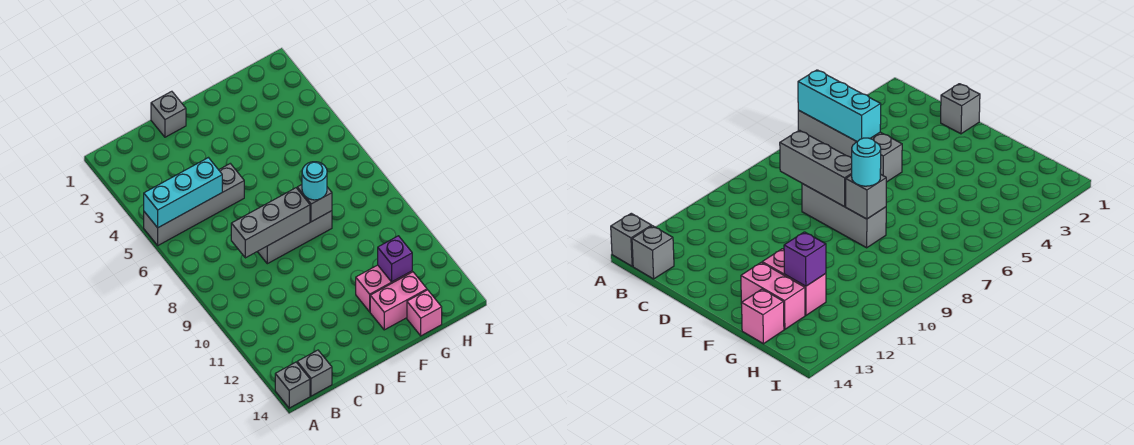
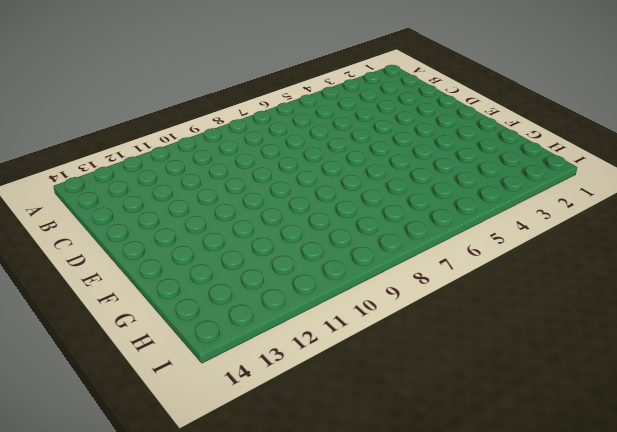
none -> grey brick A5:D5 level 1
none -> grey brick A14 level 1
none -> grey brick B14 level 1

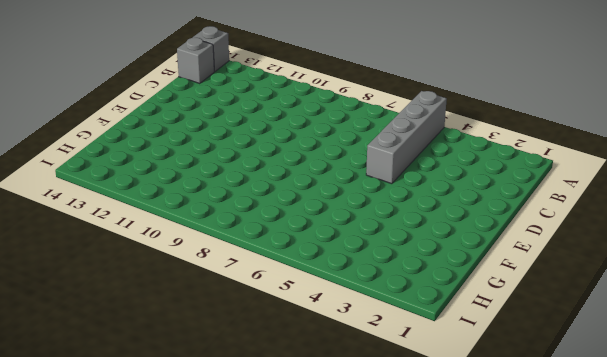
none -> grey brick D1 level 1
none -> grey brick D8:F8 level 1
none -> pink brick F12:G12 level 1

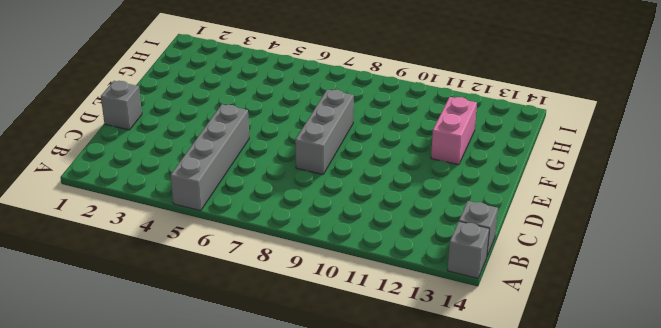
none -> pink brick F13:G13 level 1
none -> pink brick G14 level 1
none -> cyan brick A5:C5 level 2

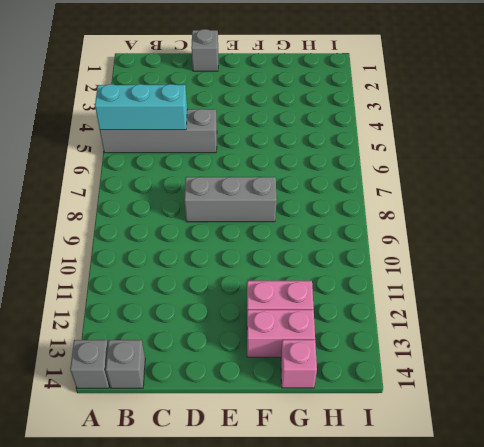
none -> grey brick C8:E8 level 2
none -> grey brick F8 level 2
none -> purple brick G12 level 2

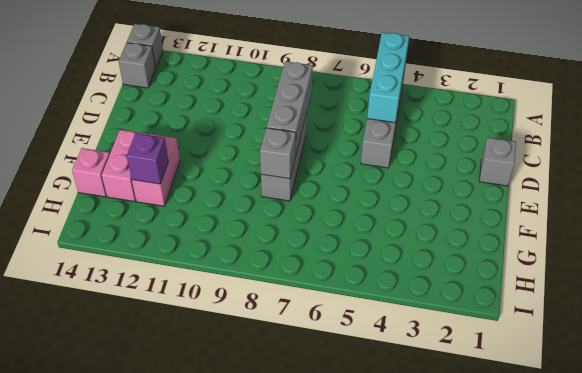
none -> cyan round brick F8 level 3

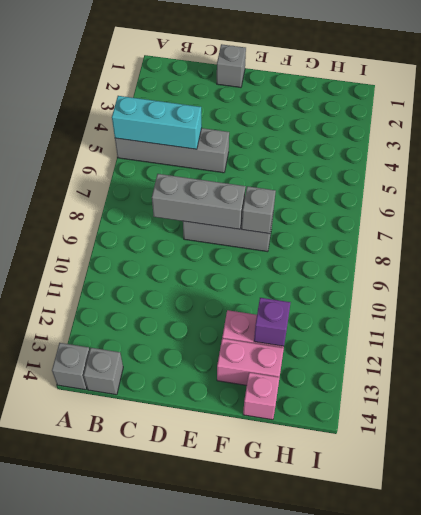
none -> cyan round brick F8 level 3

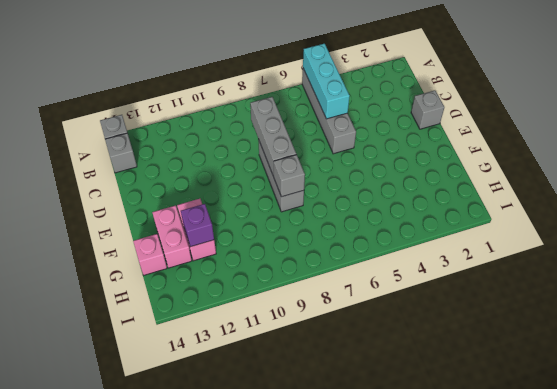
none -> cyan round brick F8 level 3

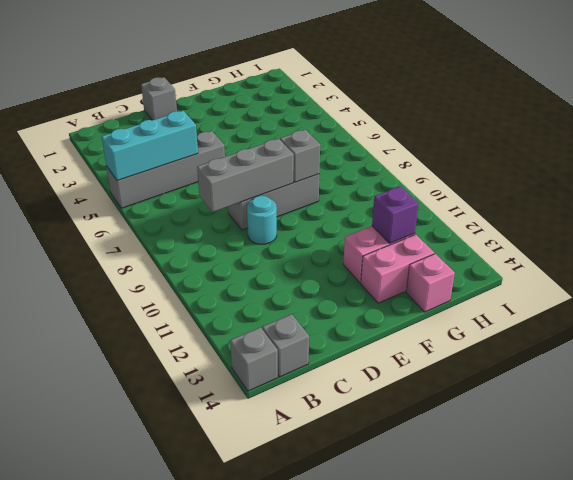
cyan round brick D9 level 1 -> cyan round brick F8 level 3

